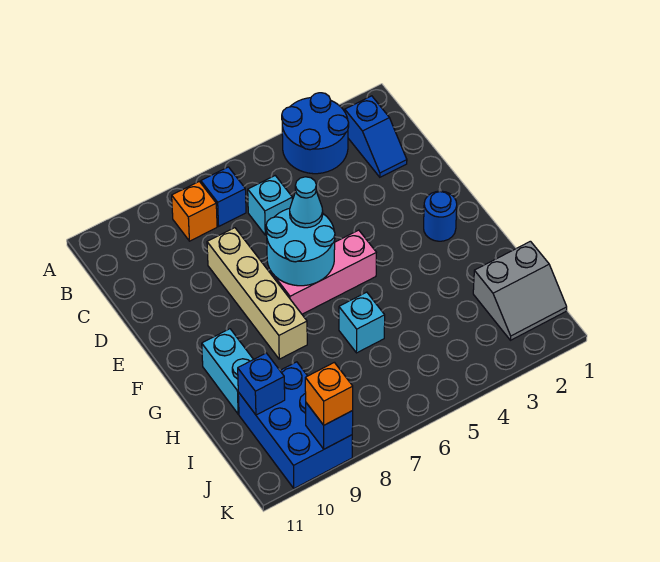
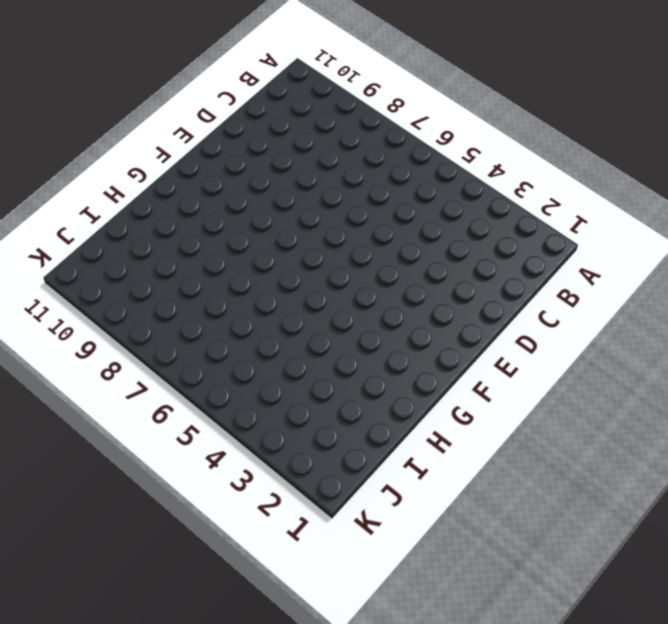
none -> blue round brick A3:B4 level 1
none -> blue slope B2:C2 level 1 top B
none -> blue brick B7 level 1

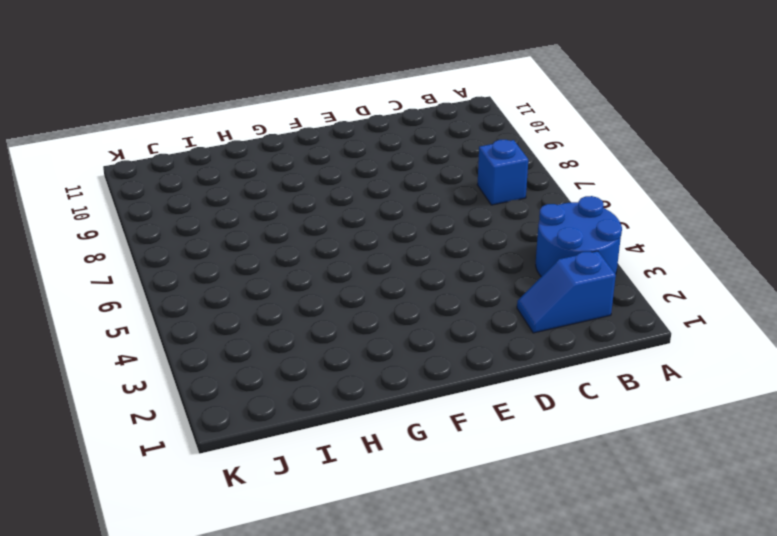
none -> orange brick B8 level 1
none -> cyan brick C6 level 1
none -> tan brick D8:G8 level 1

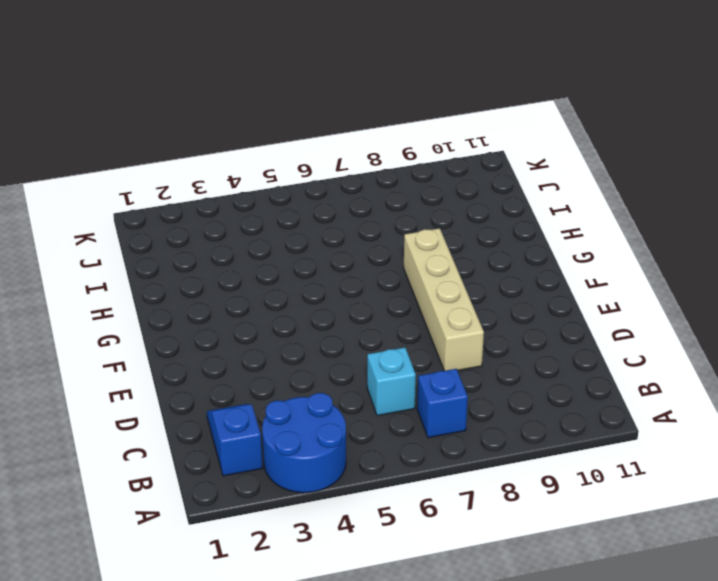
none -> orange brick B8 level 1
none -> blue round brick F2 level 1
none -> pink brick F5:F7 level 1

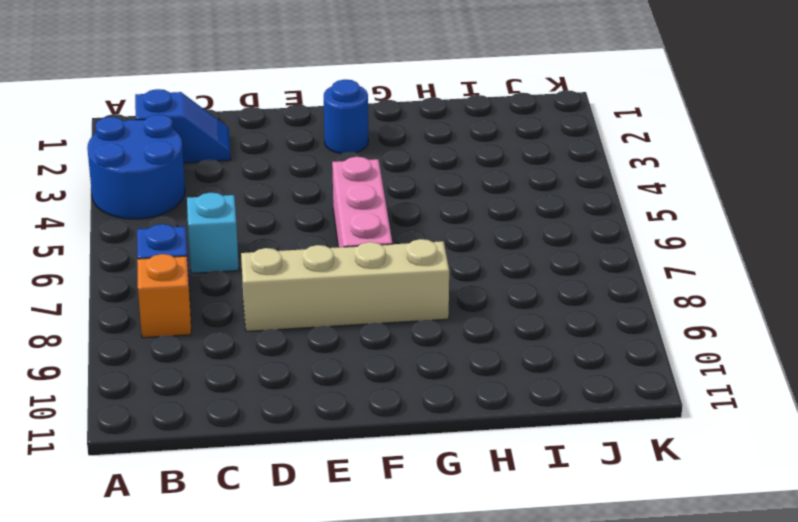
none -> cyan brick G10:H10 level 1
none -> cyan brick H6 level 1
none -> grey slope I1:J2 level 1 top I

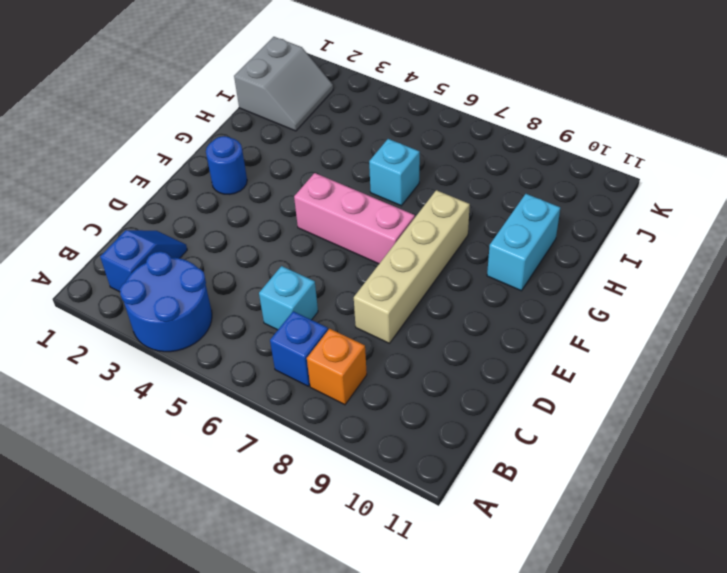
grey slope I1:J2 level 1 top 1 -> grey slope I1:J2 level 1 top I
none -> blue brick I9:K10 level 1
none -> cyan round brick E6:F7 level 2
none -> blue brick I10 level 2

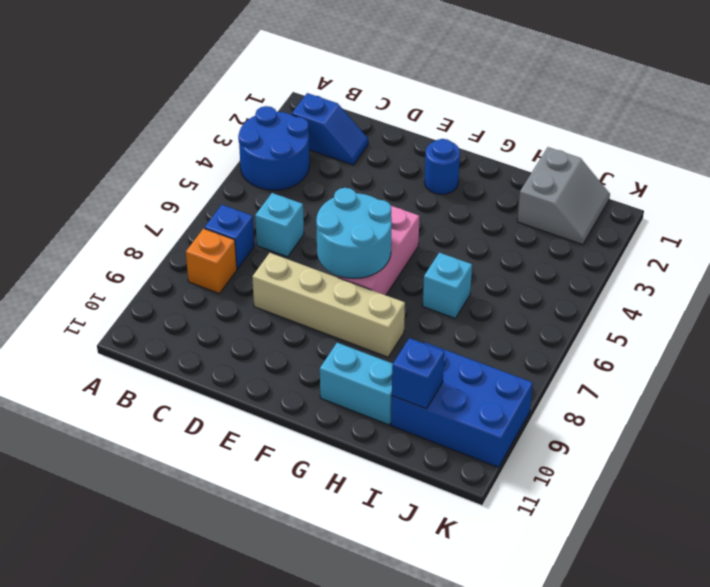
none -> blue brick K9 level 2
none -> cyan cone E6 level 3
none -> orange brick K9 level 3

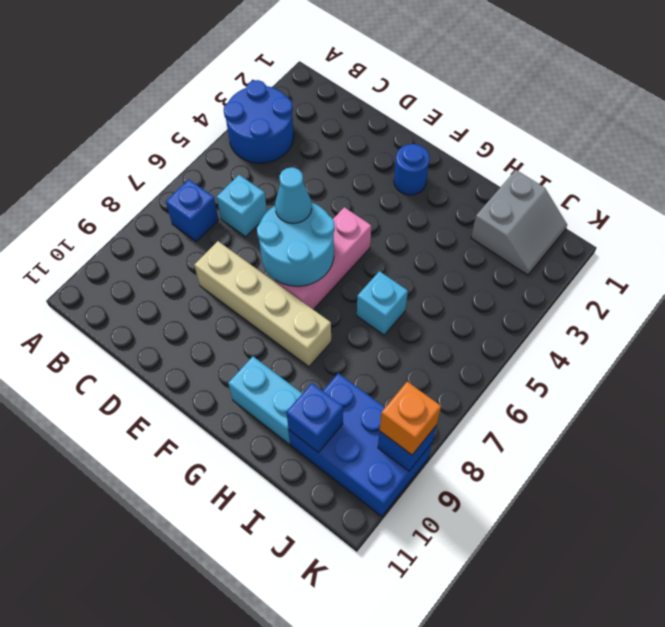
none -> blue slope B2:C2 level 1 top B
none -> orange brick B8 level 1

